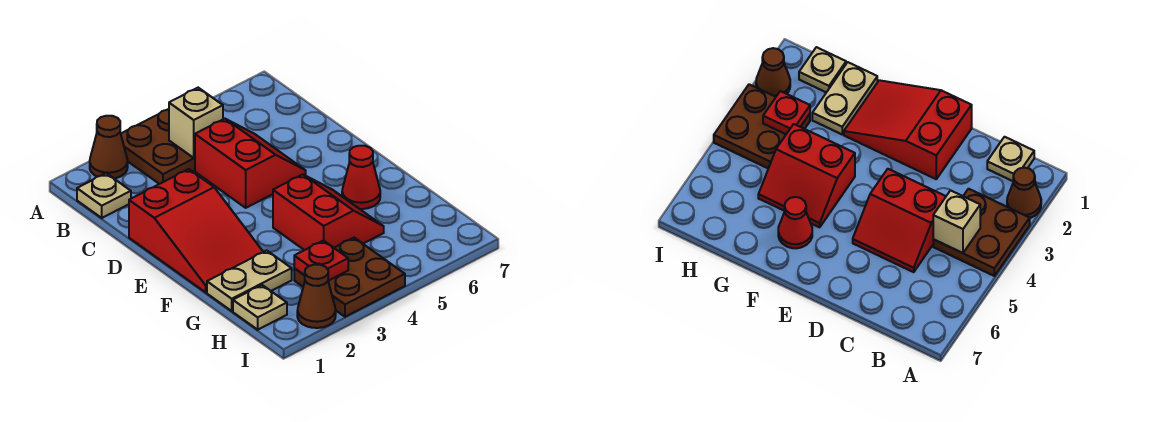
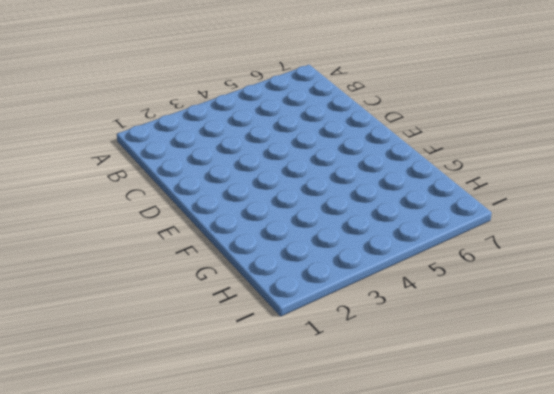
none -> brown cone A2 level 1
none -> brown plate A3:B4 level 1
none -> tan plate B1 level 1

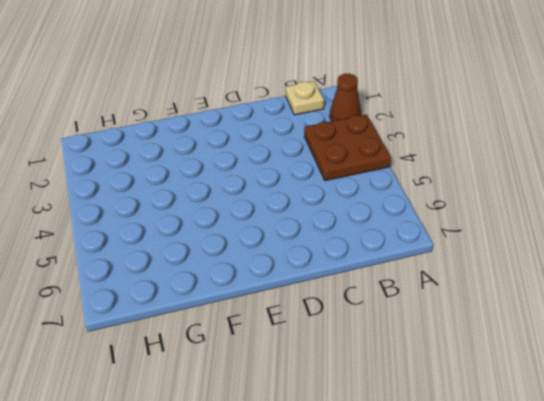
none -> red slope C4:D5 level 1 top 4
none -> red slope D1:F2 level 1 top D
none -> red slope F4:G5 level 1 top 4

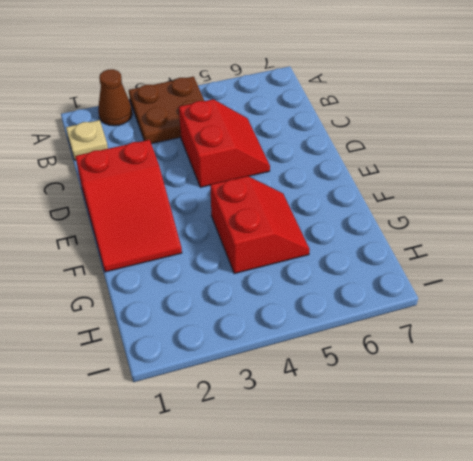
none -> red cone F6 level 1
none -> tan plate G1:G2 level 1
none -> tan plate H1 level 1

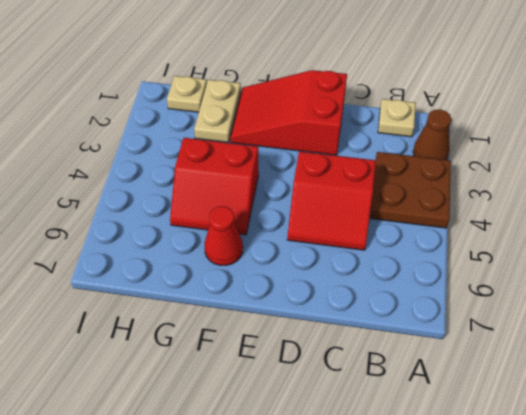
none -> brown plate H3:I4 level 1
none -> brown cone I2 level 1
none -> tan brick B4 level 2

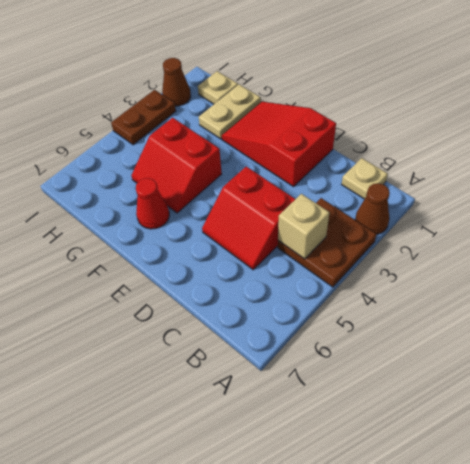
brown plate I3:I4 level 1 -> brown plate H3:I4 level 1
none -> red plate H3 level 2

